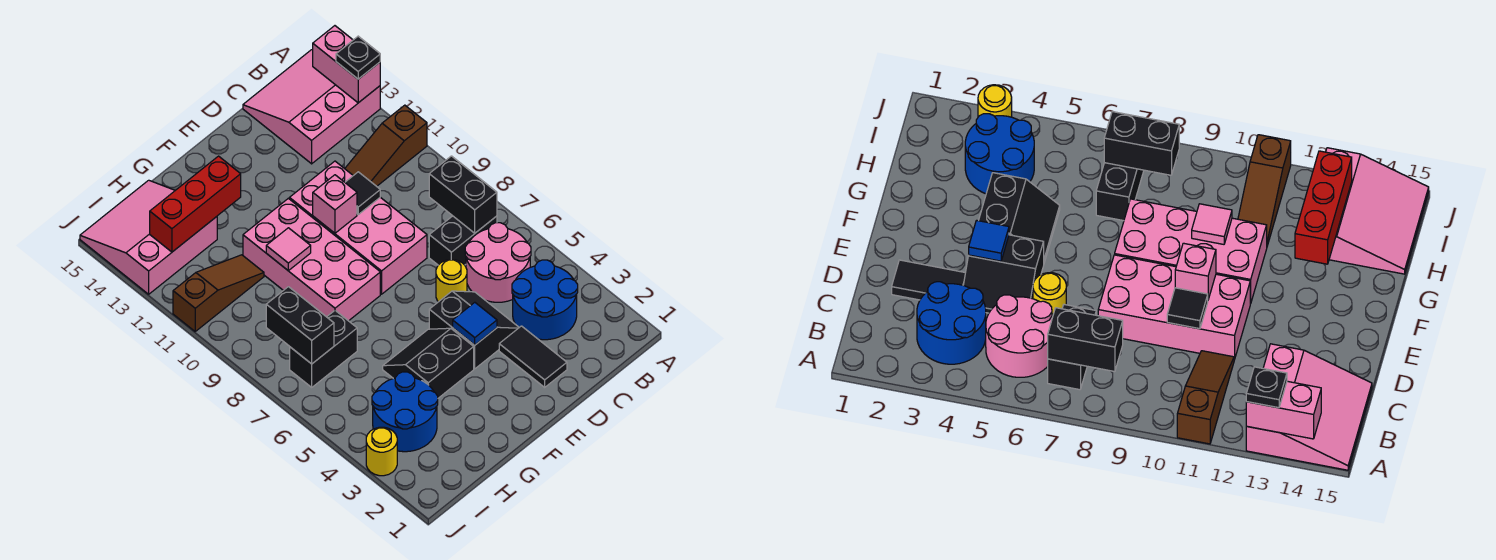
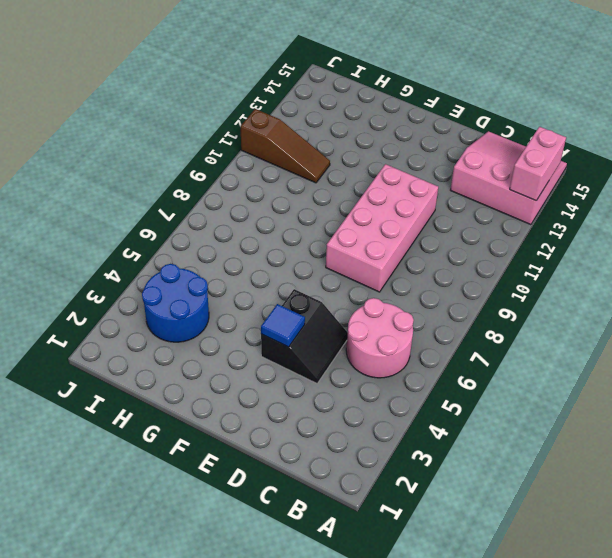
none -> brown slope A11:C11 level 1 top A
none -> blue round brick B3:C4 level 1
none -> black brick B7:C7 level 1

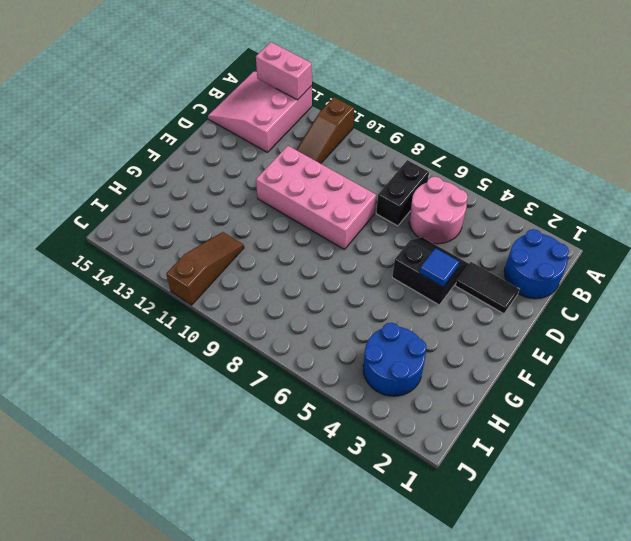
blue round brick B1:C2 level 1 -> blue round brick B3:C4 level 1
none -> yellow round brick D6 level 1
none -> black slope F4:G5 level 1 top 4
none -> pink brick F8:G11 level 1

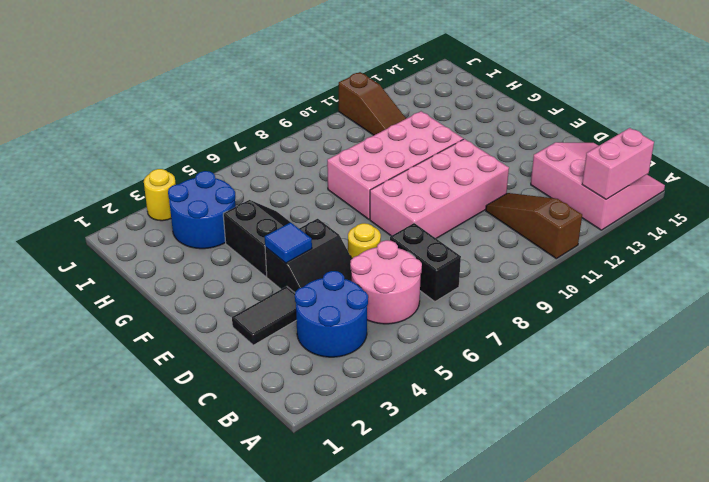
none -> black brick H7:I7 level 1
none -> pink slope H13:J15 level 1 top 13
none -> black brick B7:B8 level 2

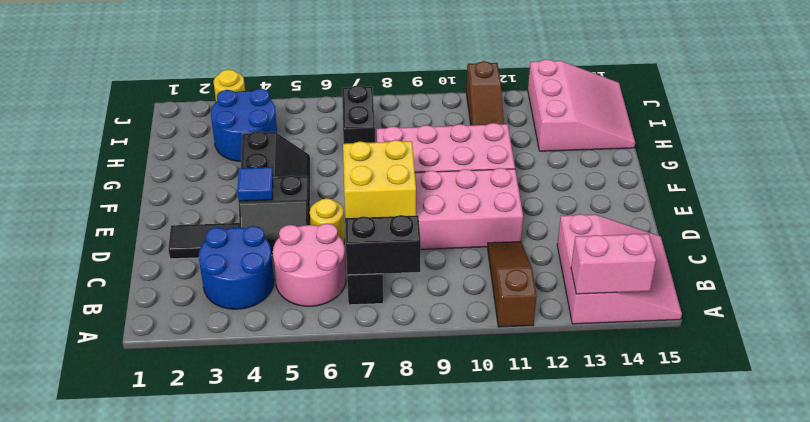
yellow brick D7:E8 level 2 -> none
none -> black tile D10 level 2
none -> pink brick E10 level 2
none -> pink tile G10 level 2

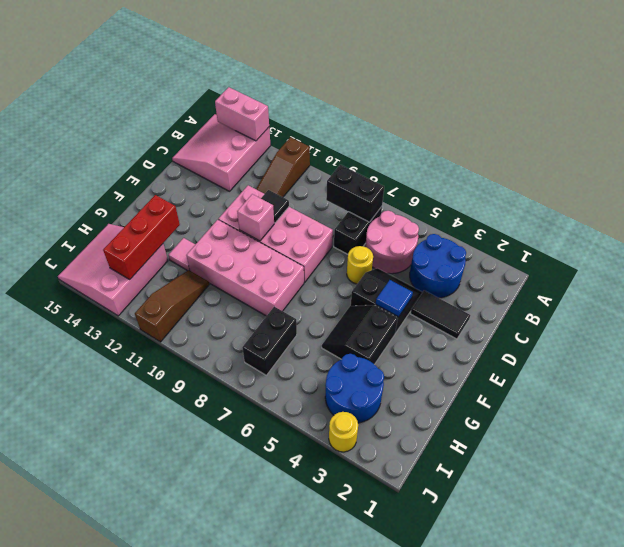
pink tile G12 level 1 -> pink tile G10 level 2
none -> black brick I7:I8 level 2
none -> black plate A13 level 3

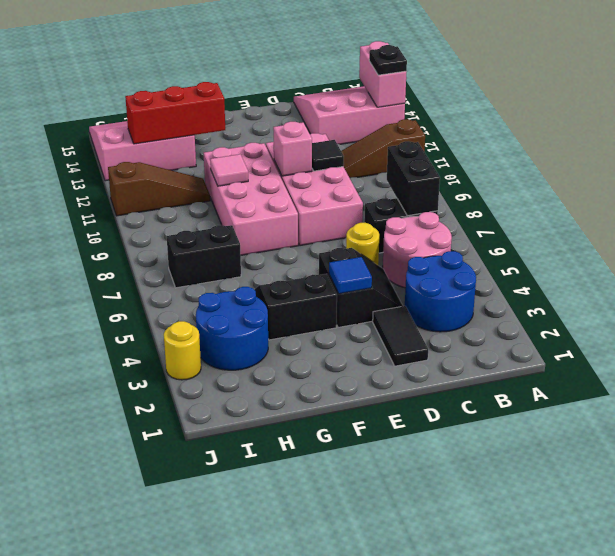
none -> black brick I7:I8 level 2

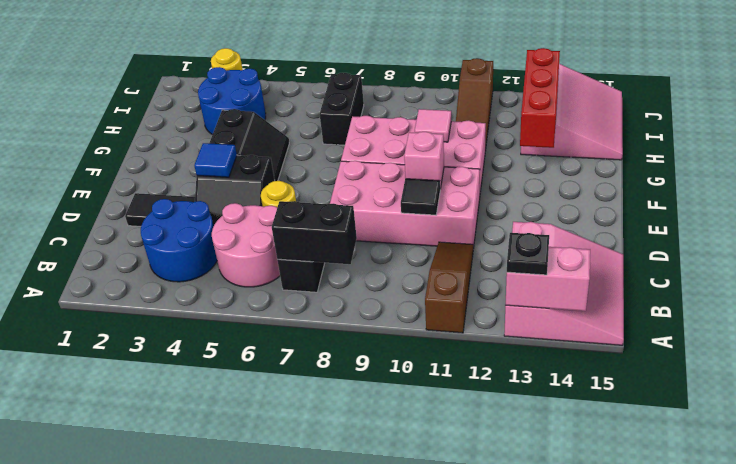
none -> black brick I7:I8 level 2

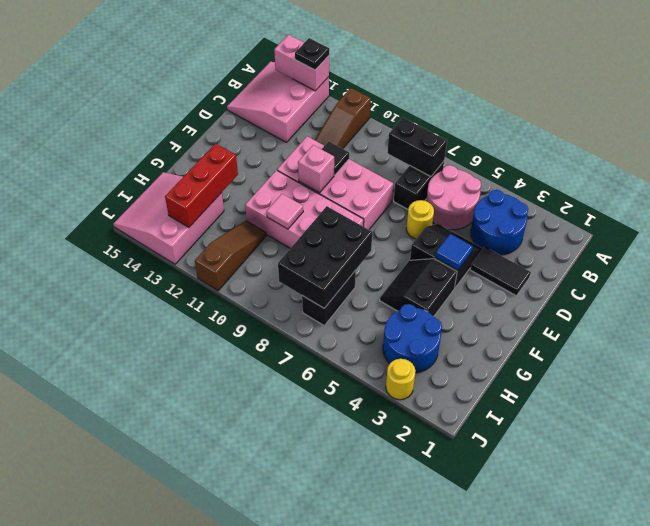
black brick G7:I8 level 2 -> black brick I7:I8 level 2

